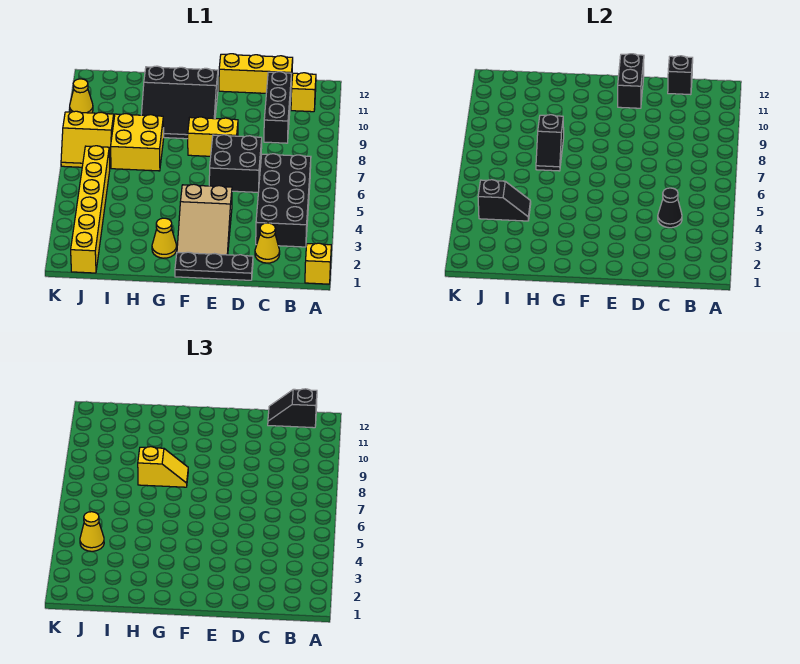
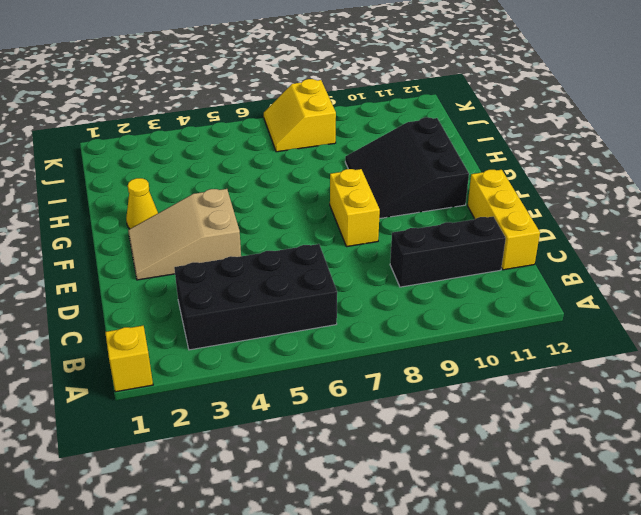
none -> yellow brick B11 level 1
none -> yellow cone C2 level 1
none -> black plate D1:F1 level 1

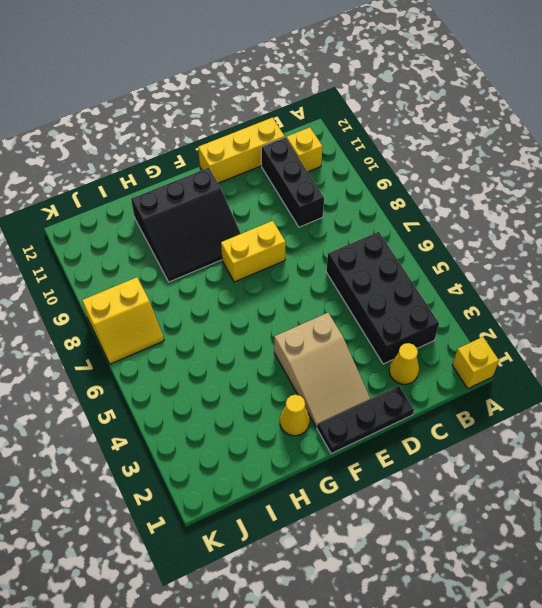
none -> black brick D6:E7 level 1
none -> yellow brick H7:I8 level 1
none -> yellow brick J1:J6 level 1

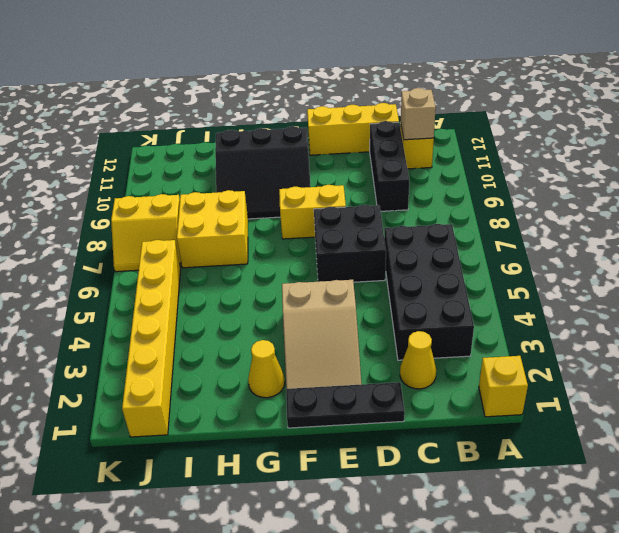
tan brick B11 level 2 -> none
none -> yellow cone K10 level 1
none -> black cone C4 level 2
none -> black brick C12 level 2

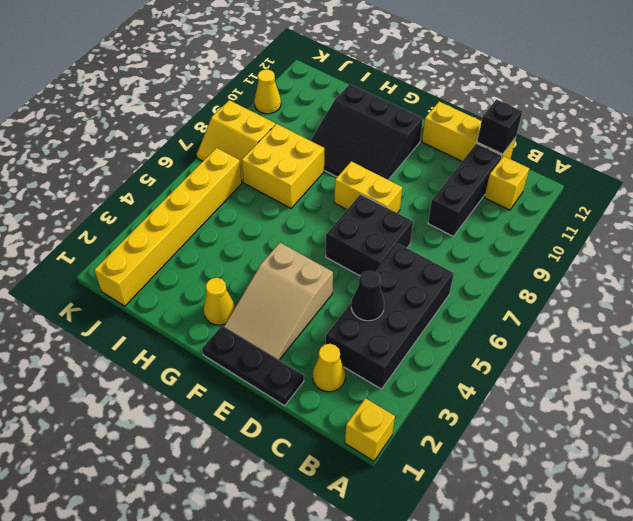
none -> black brick E11:E12 level 2
none -> black slope H7:H8 level 2 top 8
none -> black slope I4:J4 level 2 top J

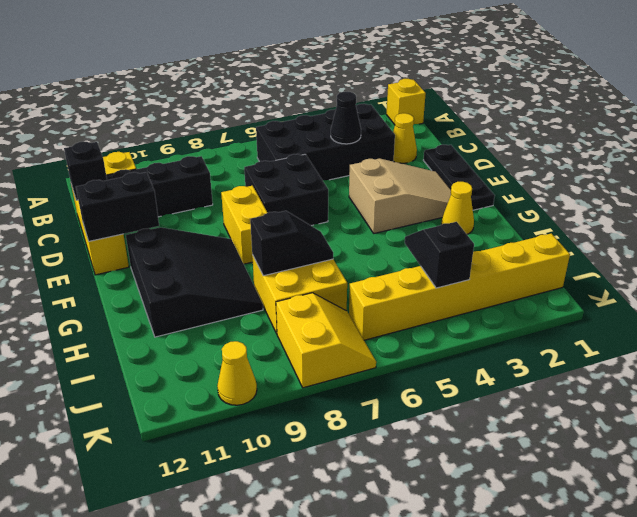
none -> black slope B12:C12 level 3 top B
none -> yellow slope G8:H8 level 3 top H
none -> yellow cone J4 level 3

